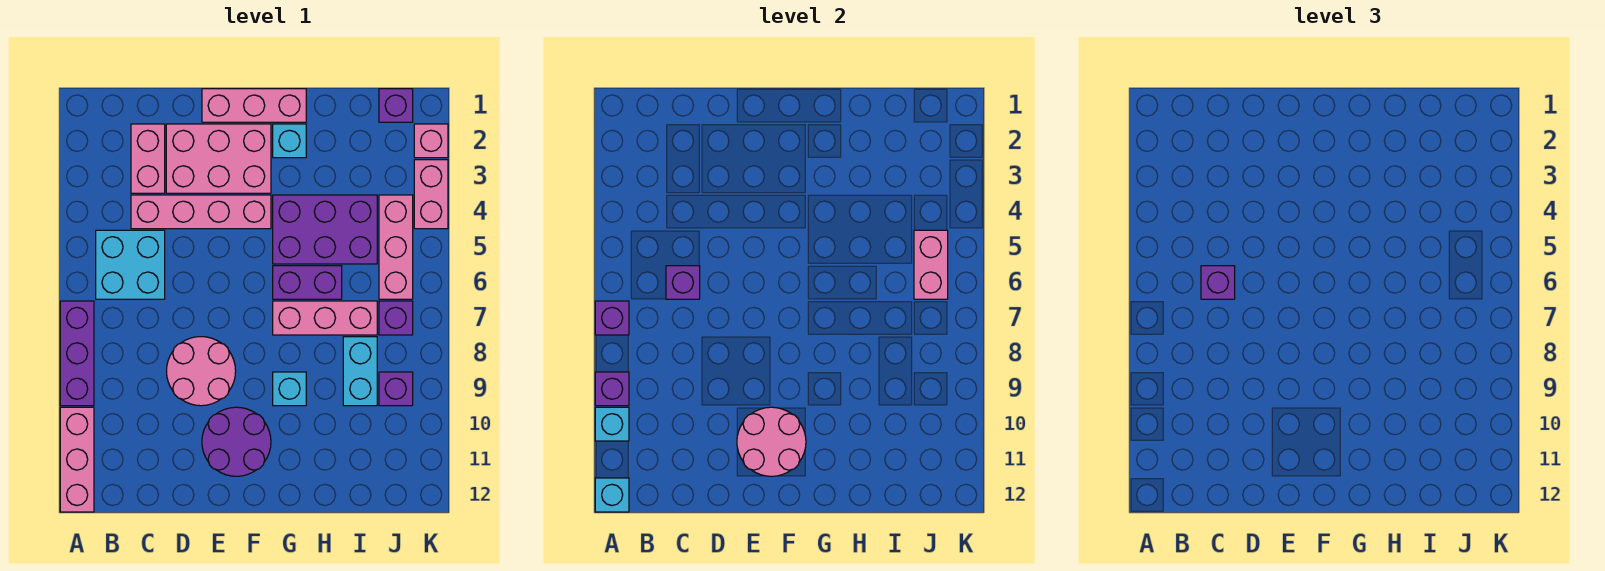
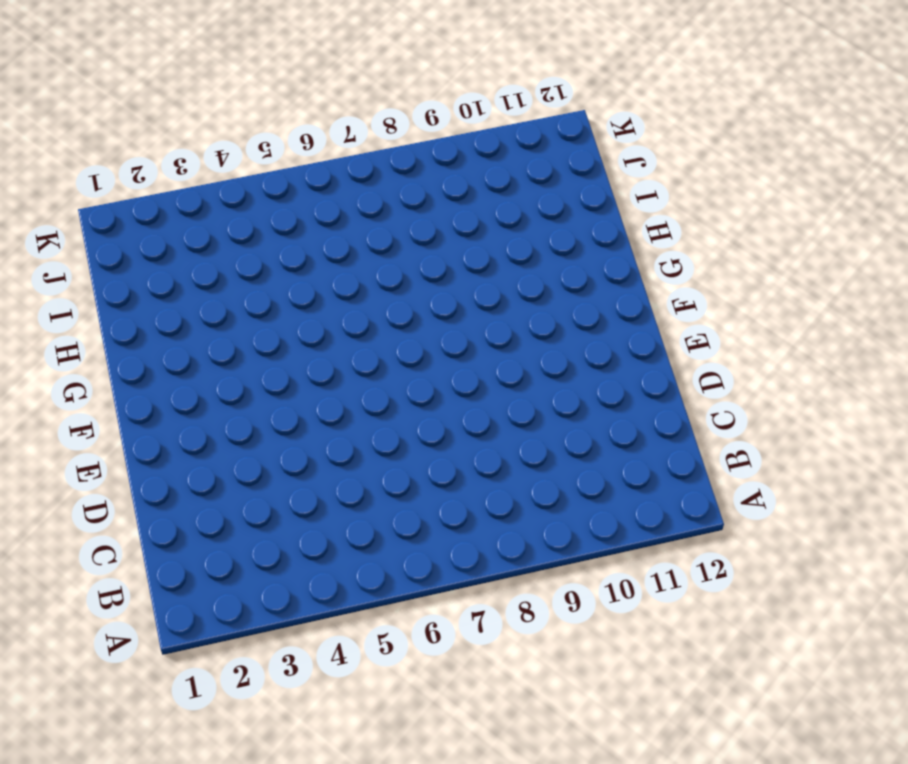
none -> purple brick A7:A9 level 1
none -> pink brick A10:A12 level 1
none -> cyan brick B5:C6 level 1

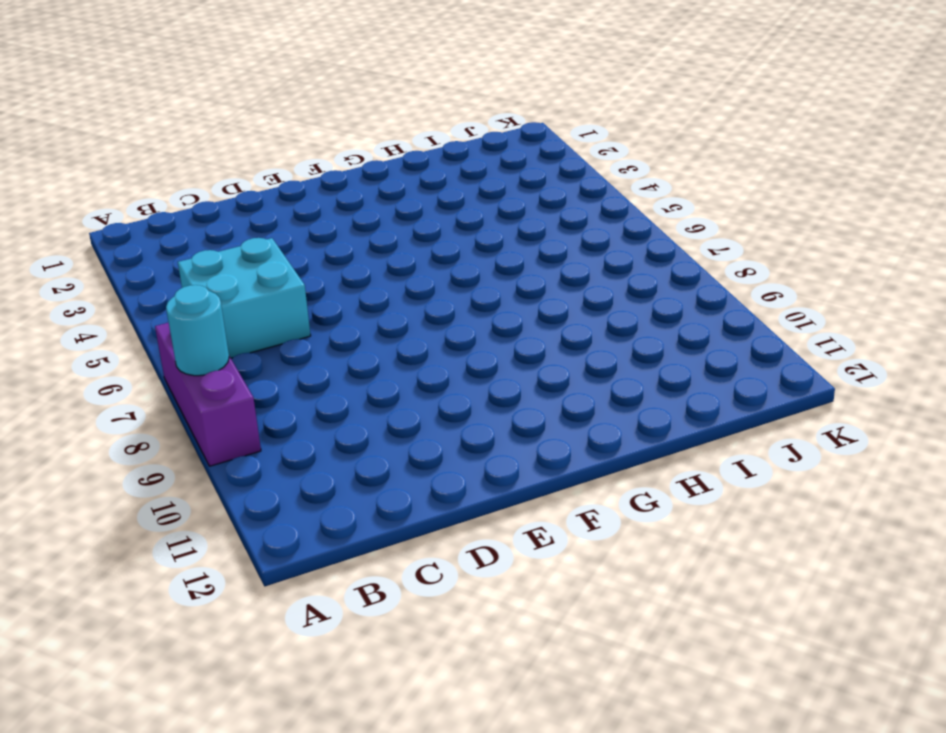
cyan round brick A8 level 2 -> none
none -> pink brick A10:A12 level 1
none -> pink brick C2:C3 level 1
none -> pink brick C4:F4 level 1

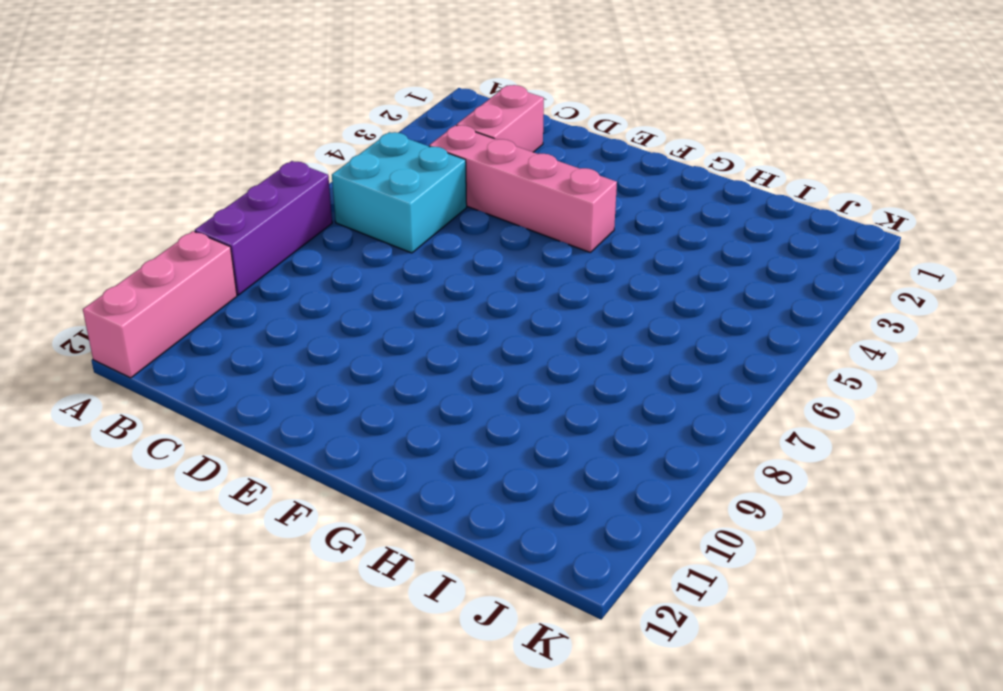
none -> pink brick D2:F3 level 1
none -> pink round brick D8:E9 level 1
none -> pink brick E1:G1 level 1

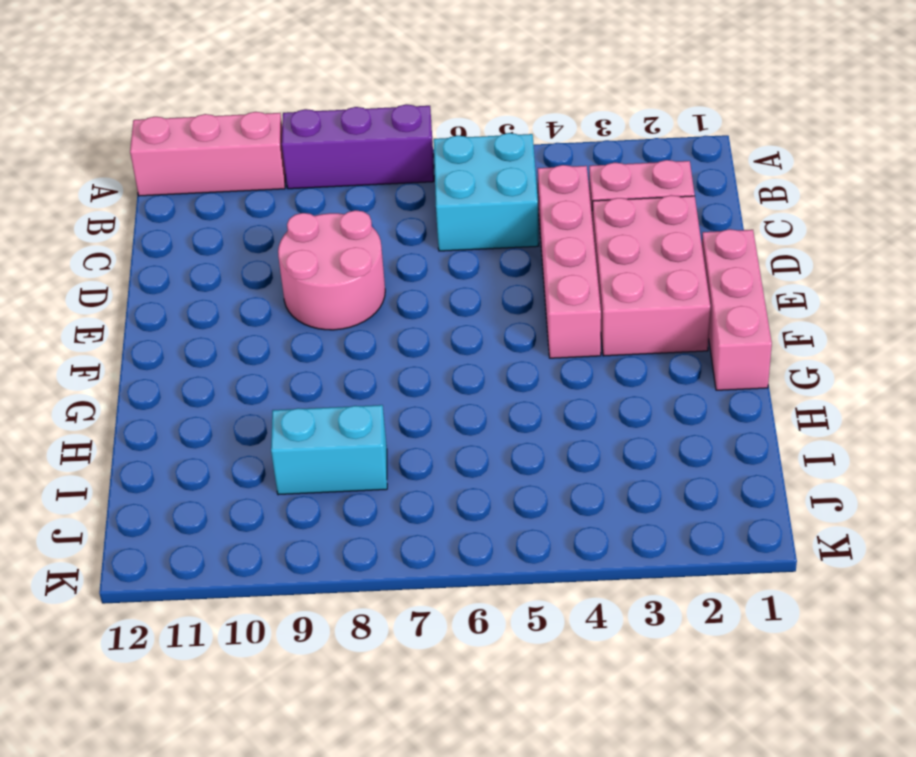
none -> purple round brick E10:F11 level 1
none -> cyan brick G2 level 1
none -> purple brick G4:I5 level 1

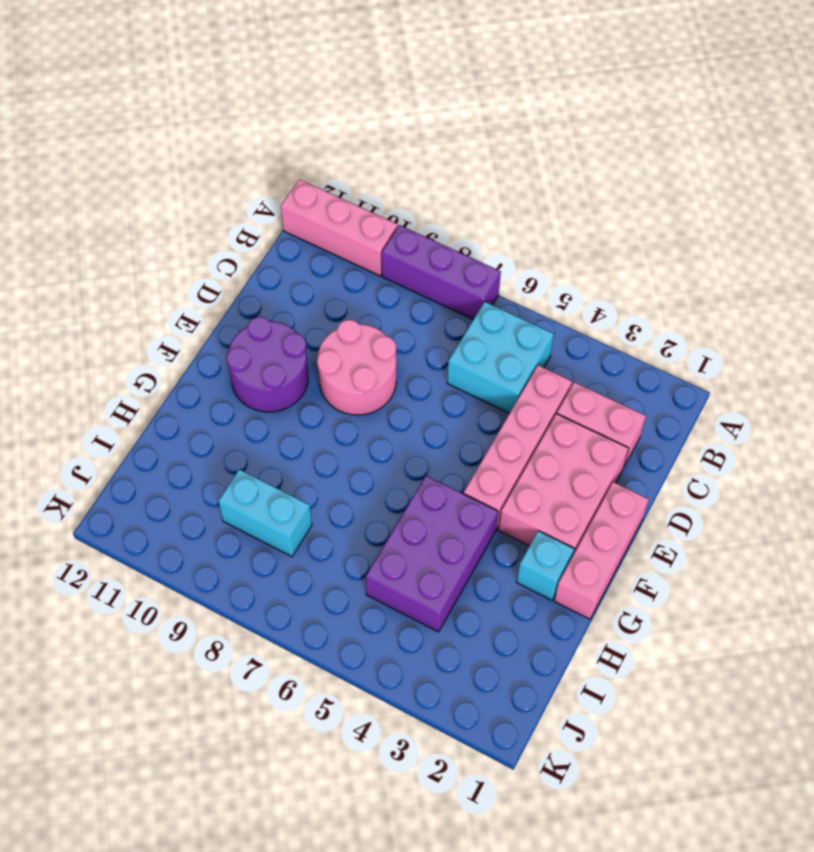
none -> purple brick G6:H6 level 1
none -> pink brick G7:I7 level 1
none -> cyan brick G9 level 1

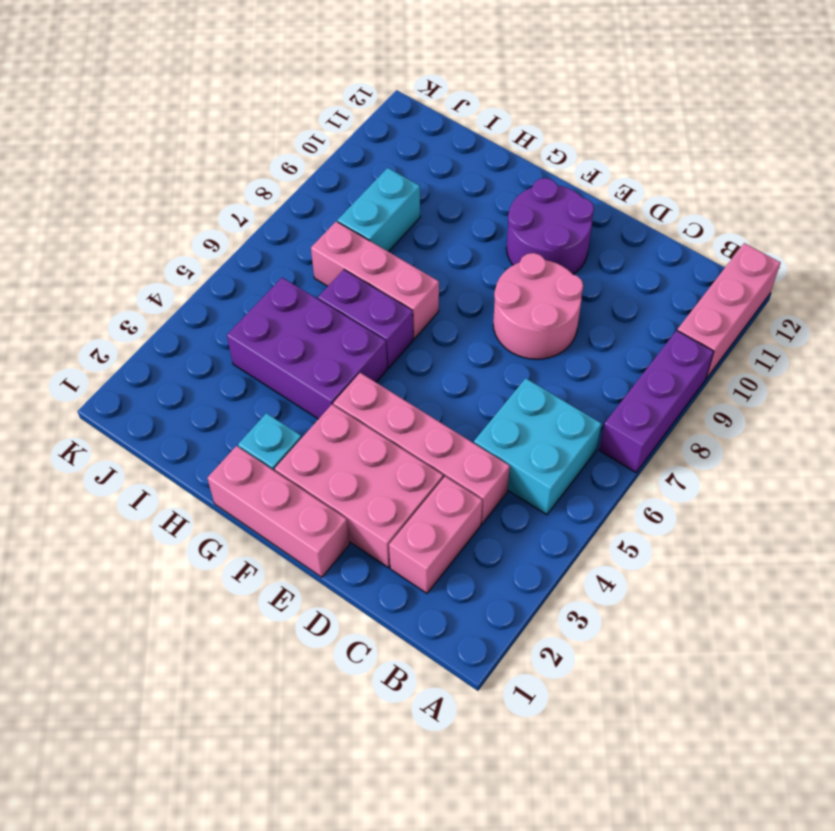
none -> cyan brick G9 level 1
none -> purple brick J1 level 1
none -> pink brick J4:J6 level 1

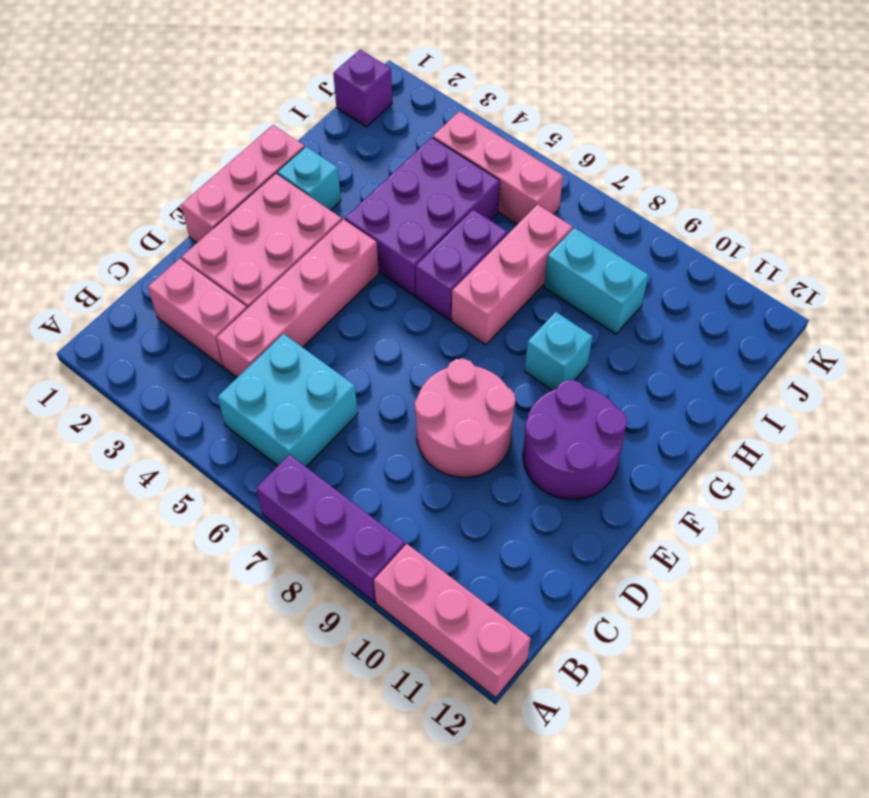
none -> purple brick J7 level 1
none -> purple brick J9 level 1
none -> pink brick K2 level 1

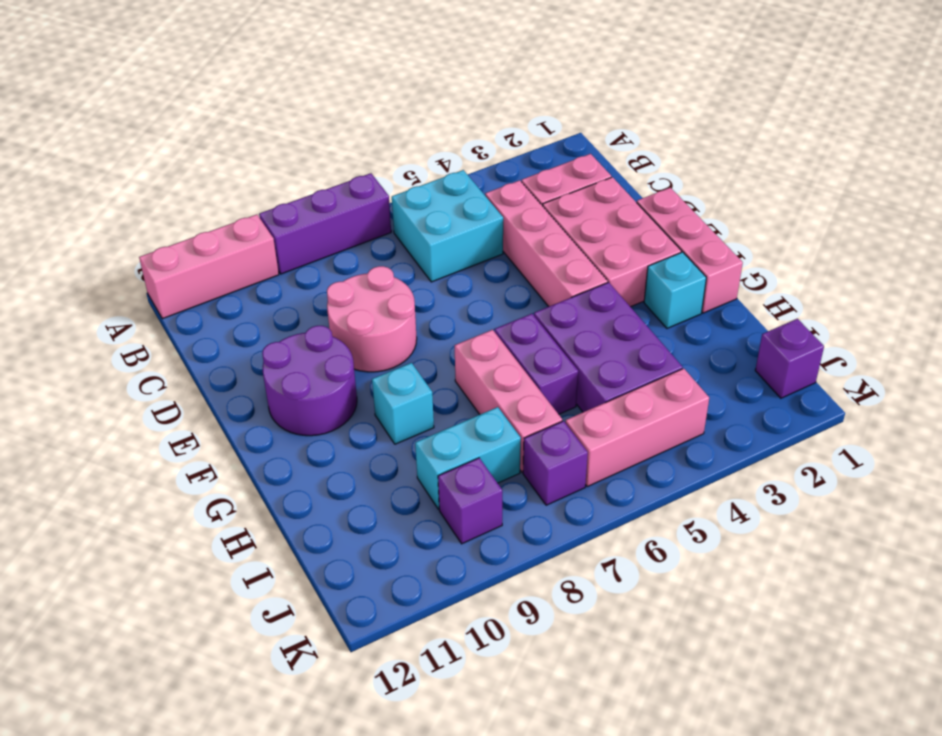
none -> pink brick K2 level 1
none -> pink brick K3:K4 level 1
none -> purple brick A7 level 2

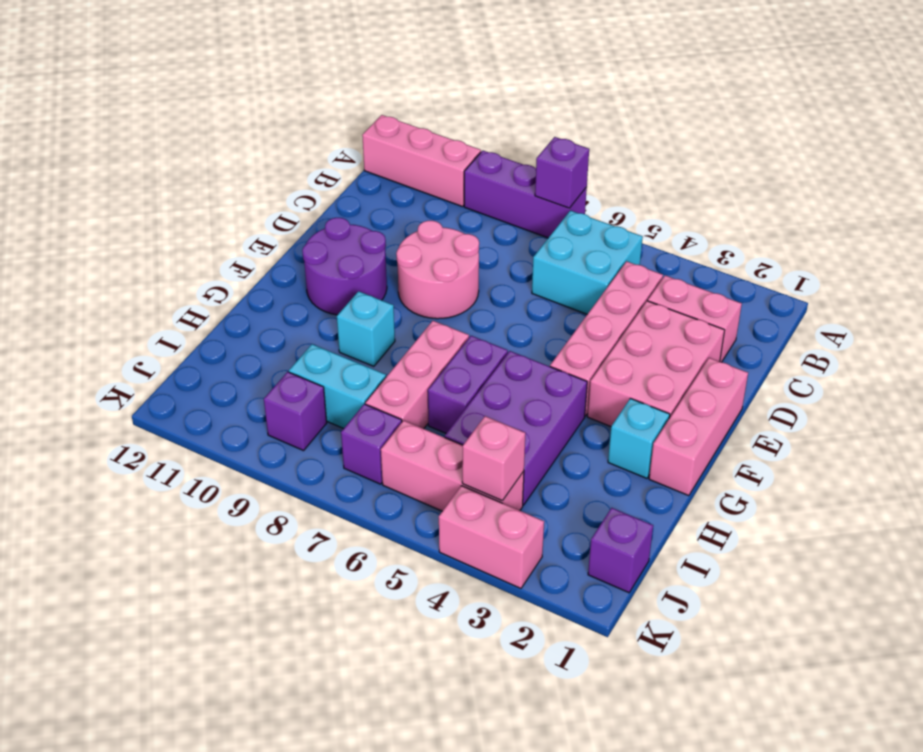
pink brick J4 level 2 -> pink brick K2 level 1
none -> purple brick A9 level 2
none -> cyan brick A10 level 2
none -> cyan brick A12 level 2

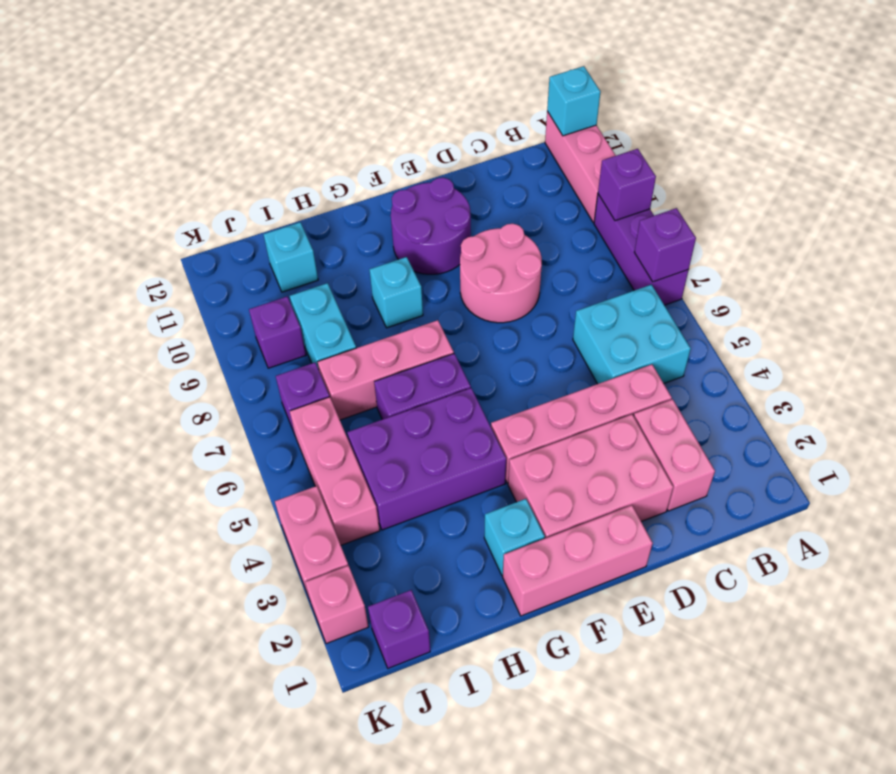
cyan brick I11 level 1 -> cyan brick A10 level 2
none -> purple brick C6 level 2
none -> pink round brick E10:F11 level 2
none -> pink brick J5:J6 level 2

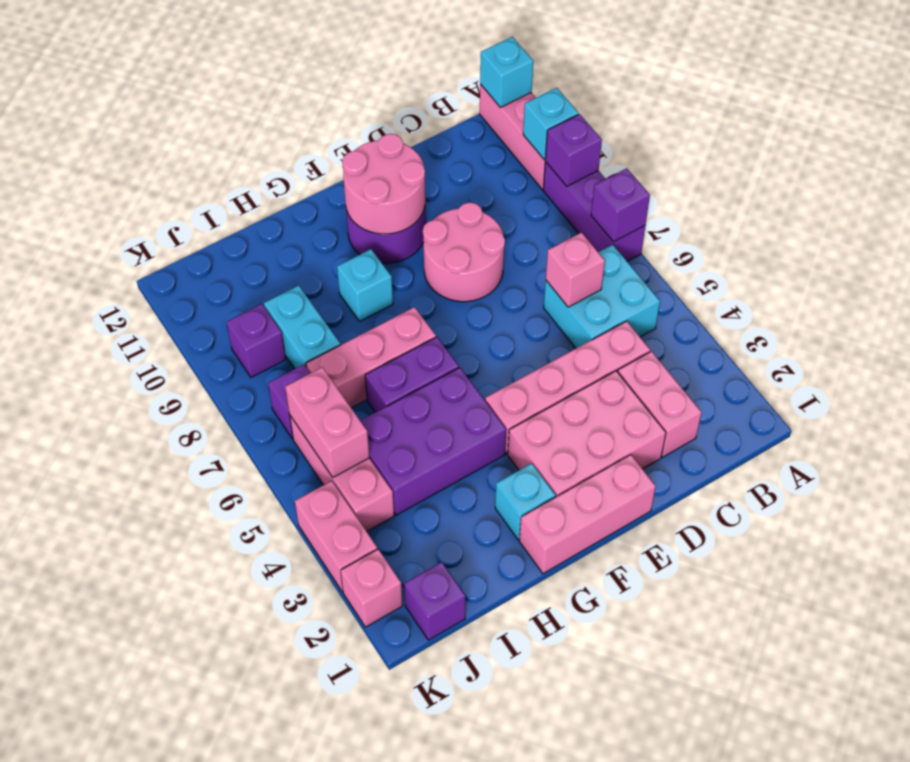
pink brick C6 level 2 -> purple brick C6 level 2
none -> purple brick C6 level 3

